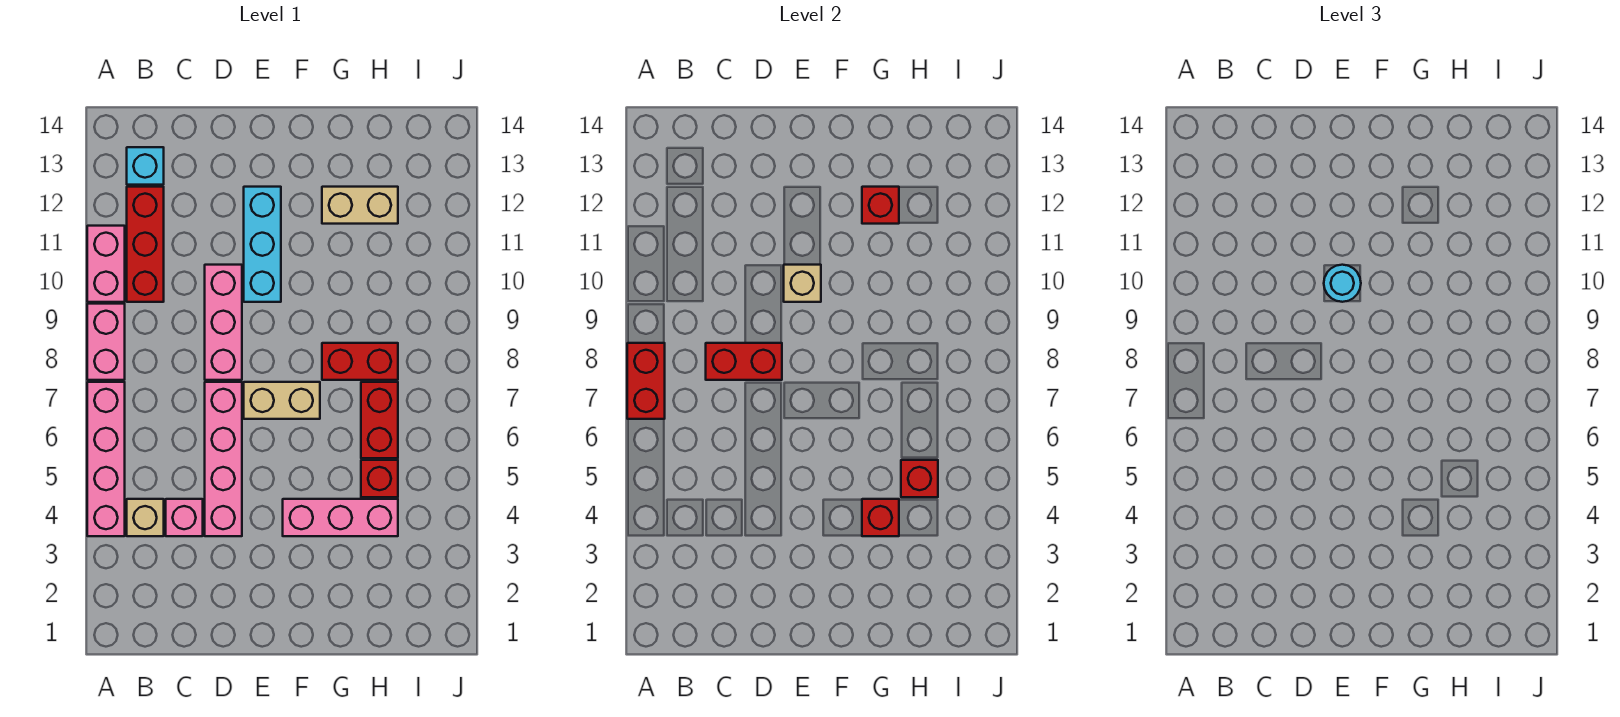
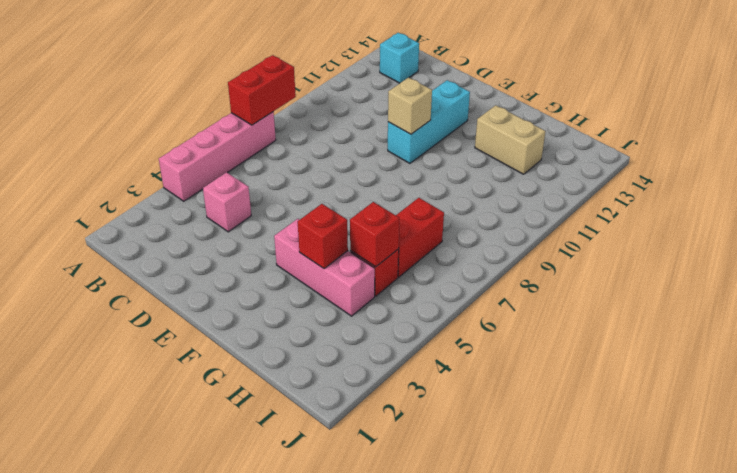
none -> pink brick A8:A9 level 1
none -> pink brick A10:A11 level 1
none -> tan brick B4 level 1

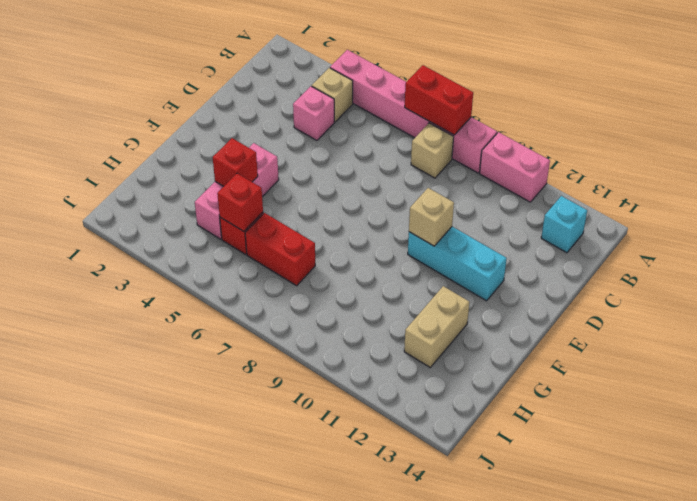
tan brick B8 level 1 -> none
none -> red brick B10:B12 level 1
none -> pink brick D4:D7 level 1
none -> pink brick D8:D10 level 1

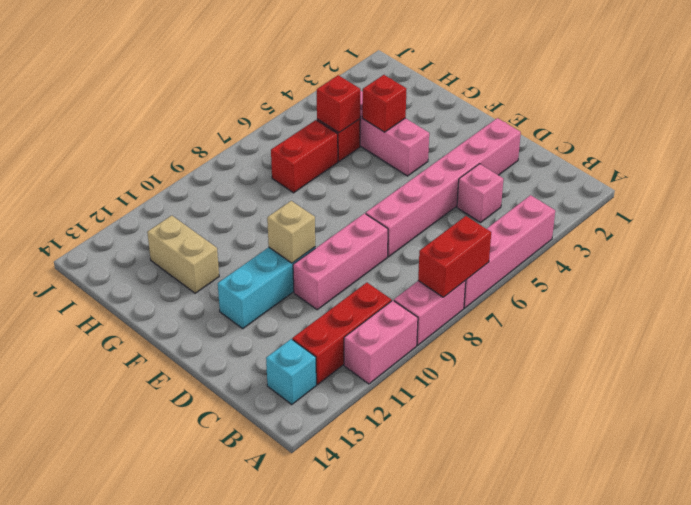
pink brick D2:D7 level 1 -> pink brick D4:D7 level 1
none -> tan brick B4 level 1
none -> tan brick E7:F7 level 1
none -> red brick G8:H8 level 1

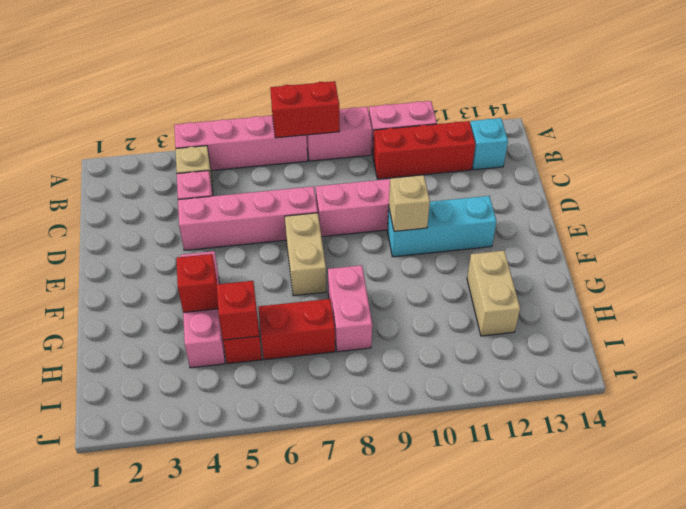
pink brick G8:H8 level 1 -> red brick G8:H8 level 1
none -> red brick C8:D8 level 2
none -> red brick G12 level 2
none -> cyan round brick E10 level 3

